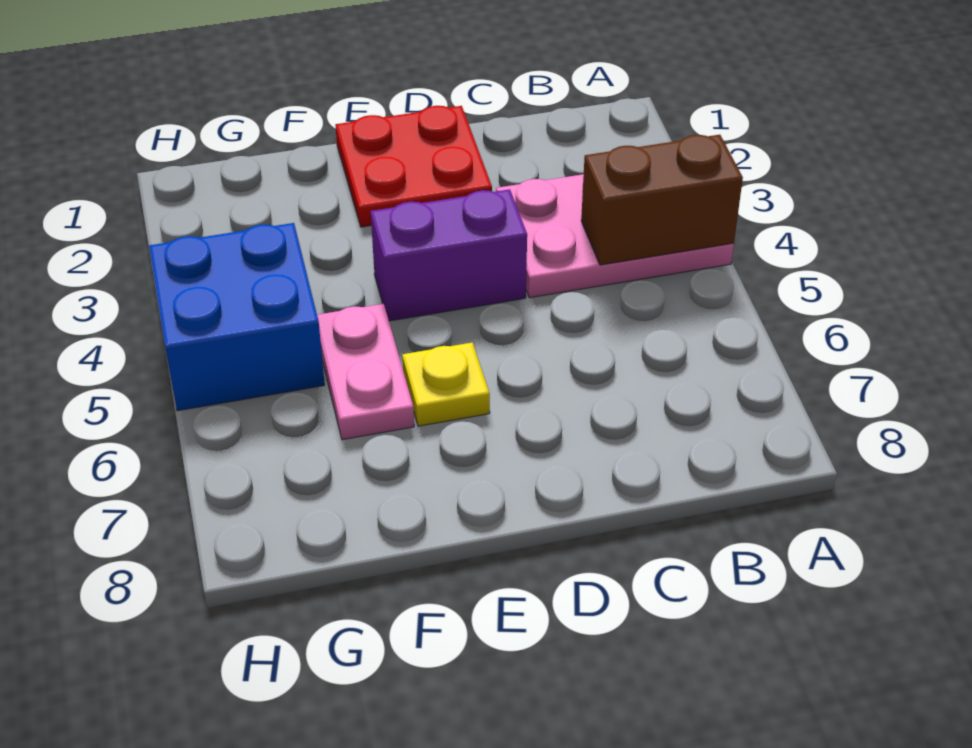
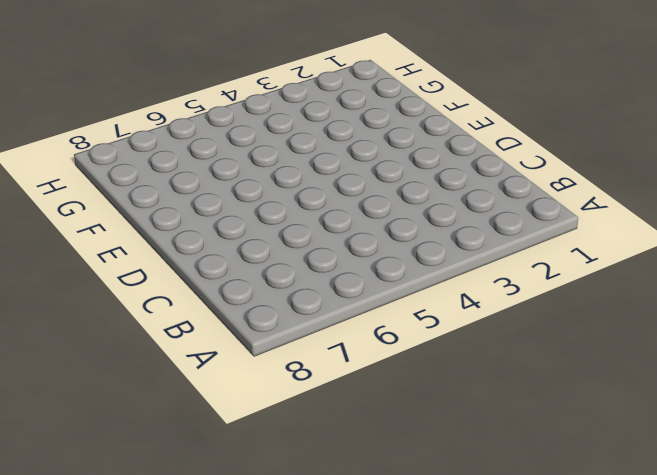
none -> pink plate A3:C4 level 1
none -> red plate D1:E2 level 1

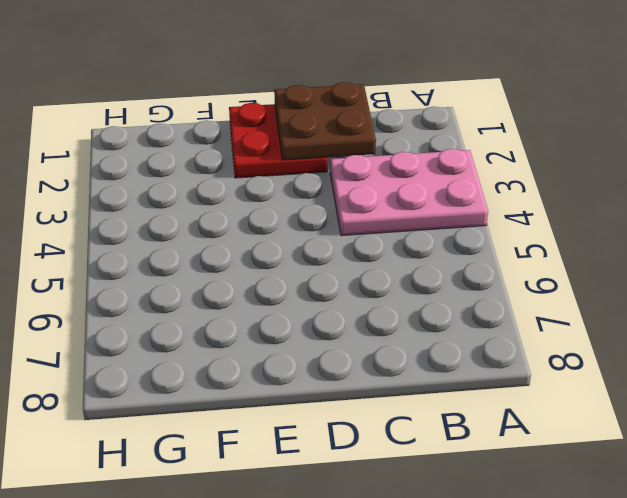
brown plate C1:D2 level 2 -> none
none -> purple brick D4:E4 level 1
none -> yellow plate E6 level 1

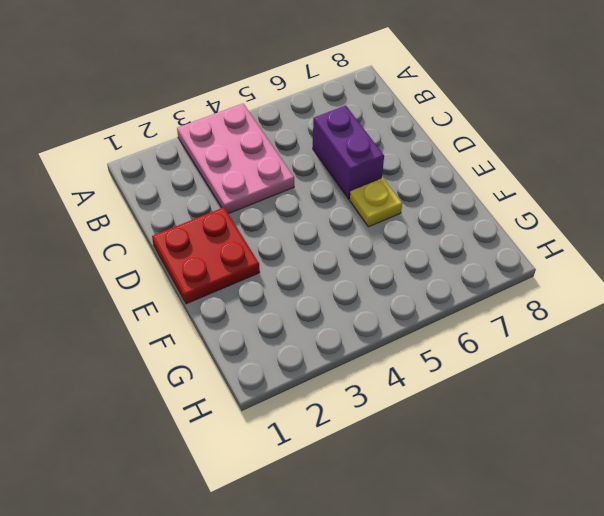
purple brick C6:D6 level 1 -> purple brick D4:E4 level 1
none -> pink plate F5:F6 level 1
none -> blue brick G4:H5 level 1

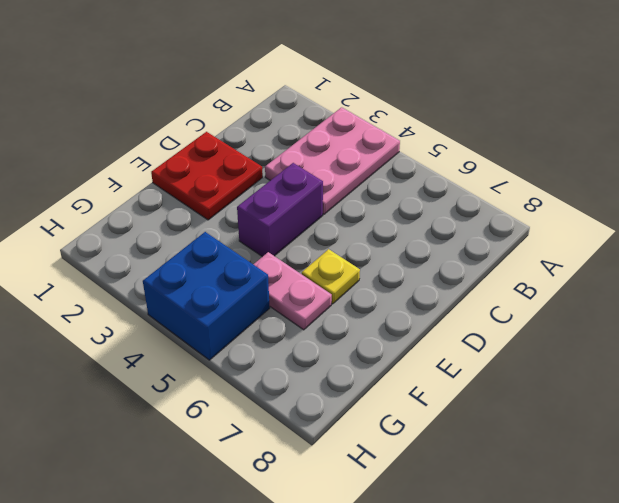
none -> brown brick A4:B4 level 2

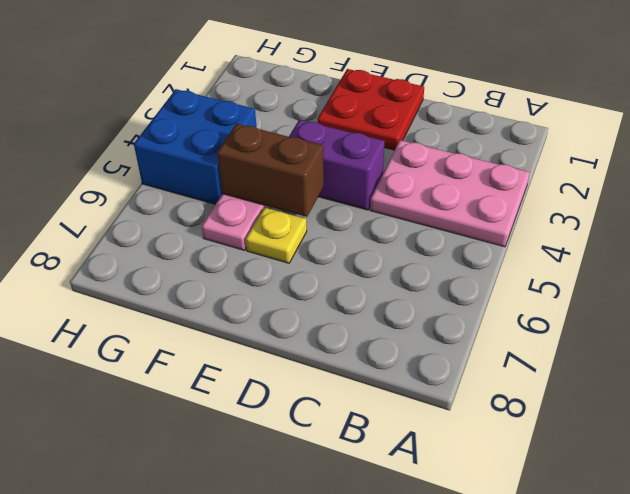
brown brick E5:F5 level 2 -> brown brick A4:B4 level 2

